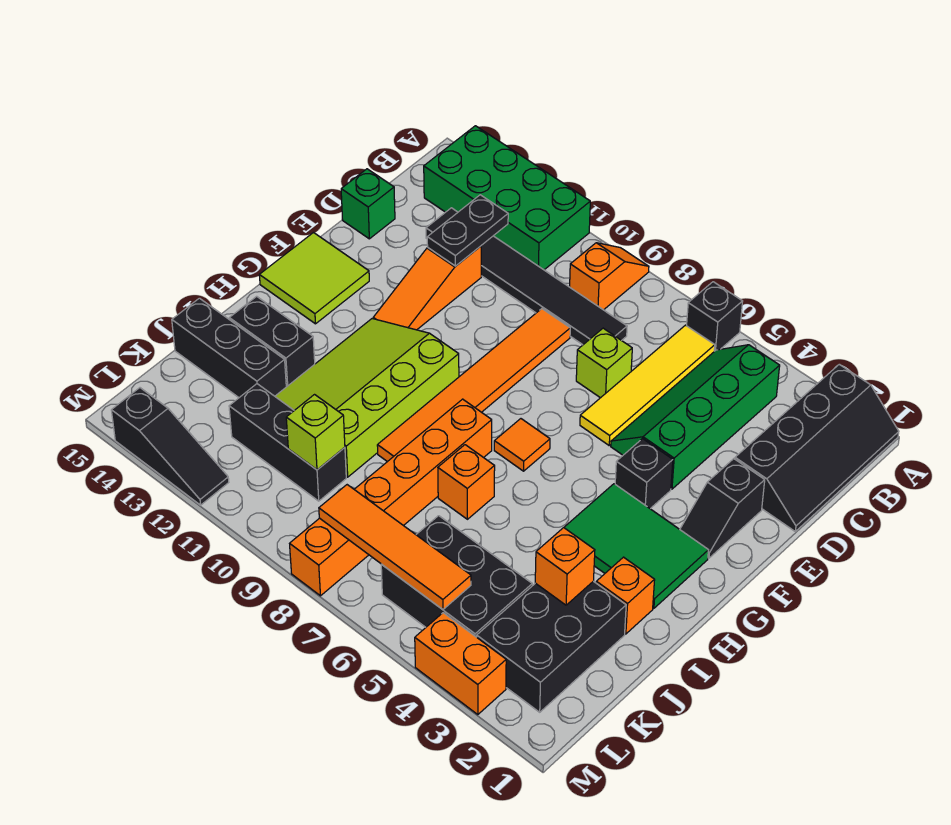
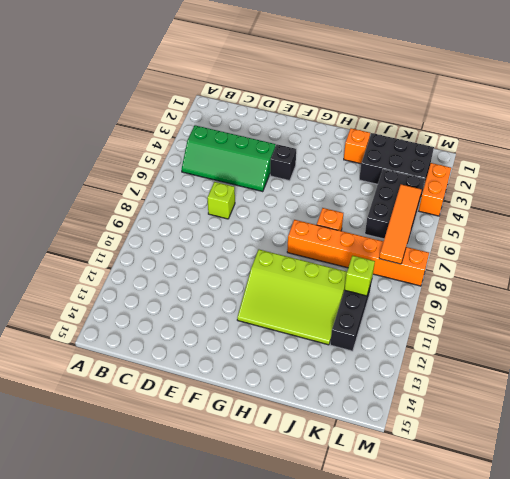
none -> black slope A1:D2 level 1 top 2
none -> black brick A6 level 1
none -> orange slope A9:B9 level 1 top B
none -> green brick A11:B14 level 1

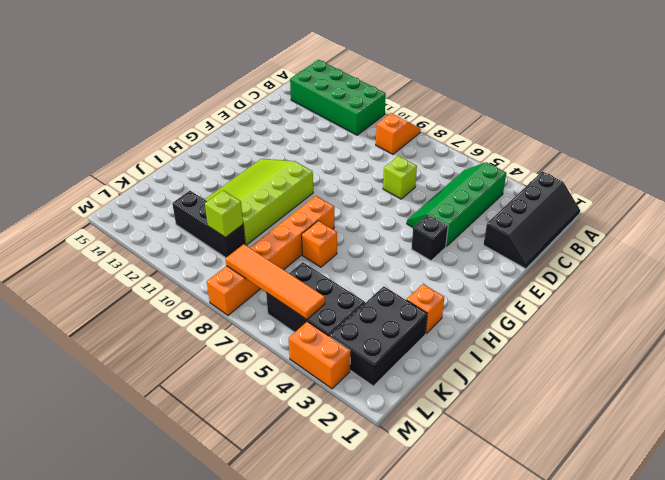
none -> black brick A6 level 1
none -> yellow tile B6:E6 level 1
none -> black tile C8:C13 level 1
none -> orange tile D9:I9 level 1

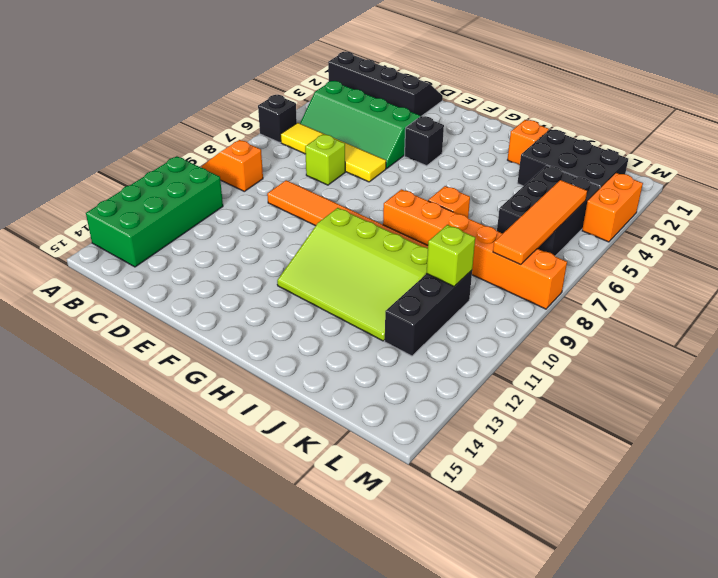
none -> black tile C8:C13 level 1
none -> orange slope D12:F12 level 1 top D
none -> green brick D15 level 1
none -> black slope E2:F2 level 1 top E

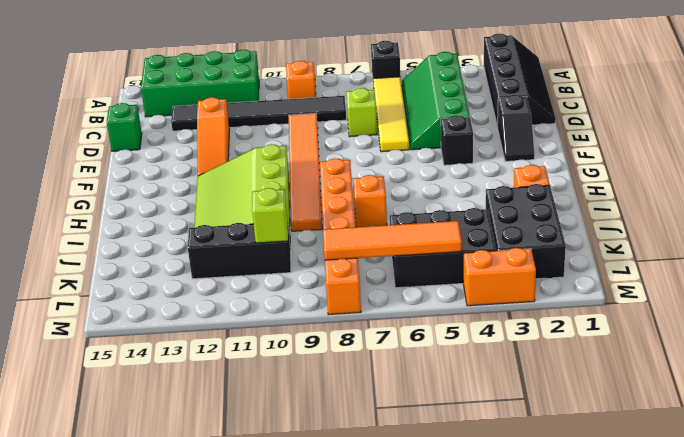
none -> lime tile F14:G15 level 1
none -> green tile G2:H4 level 1
none -> orange tile G7 level 1
none -> black brick I13:I14 level 1

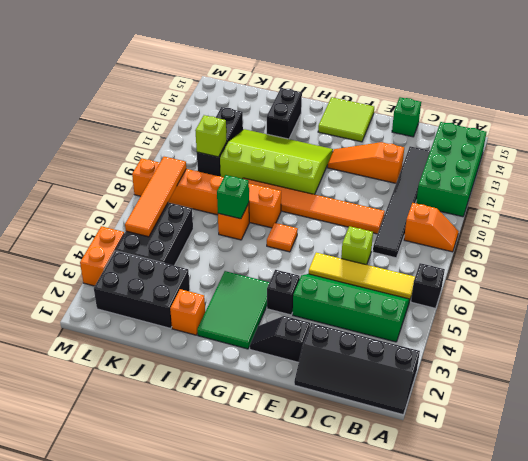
green brick I7 level 2 -> none
none -> black brick J13:J15 level 1
none -> black slope M12:M14 level 1 top 14
none -> black plate C12:D12 level 2
none -> orange brick J3 level 2

